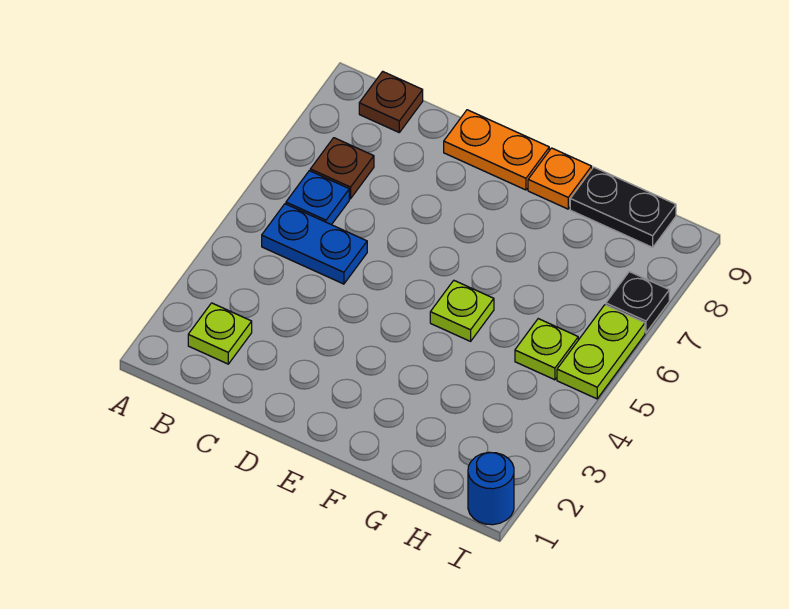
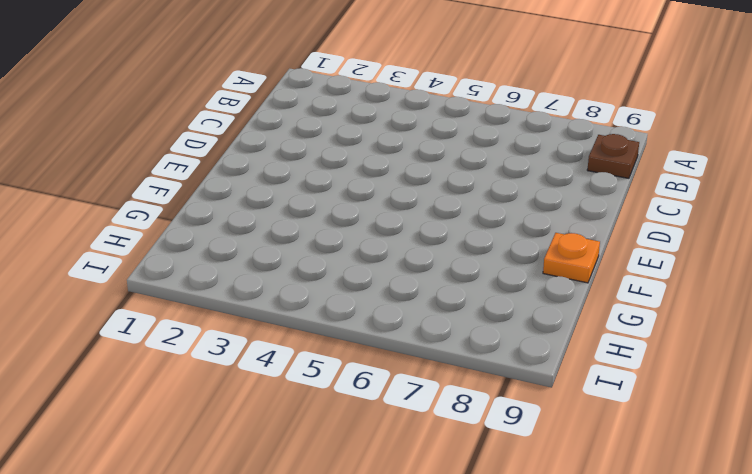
none -> lime plate B2 level 1
none -> blue plate B5:C5 level 1
none -> blue plate B6 level 1

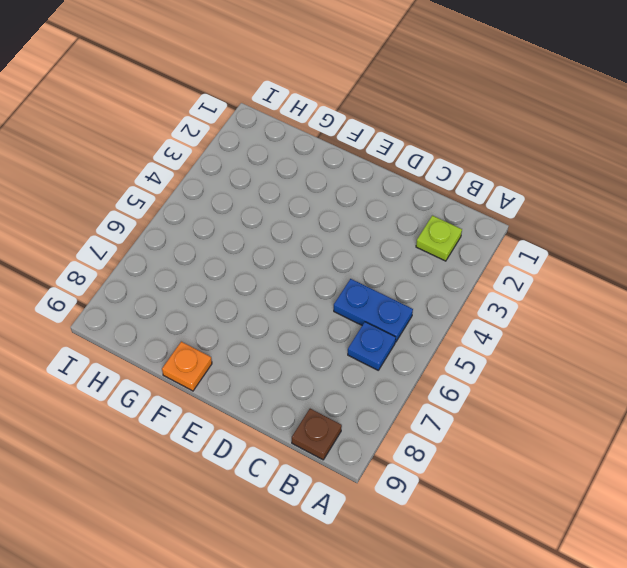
none -> brown plate B7 level 1
none -> orange plate D9:E9 level 1
none -> lime plate F5 level 1

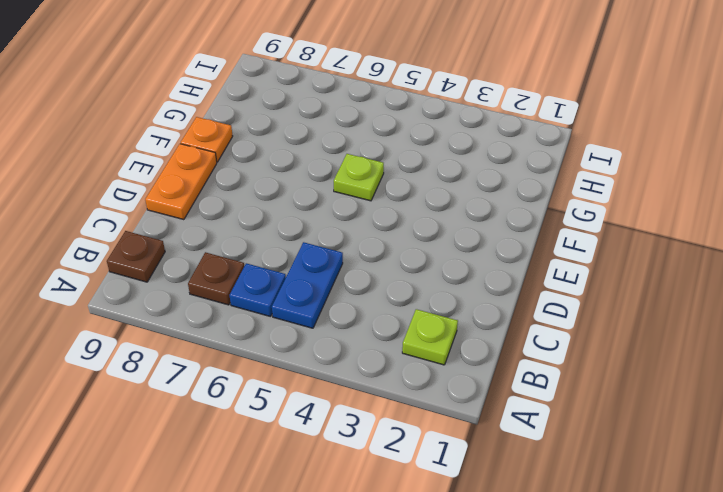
none -> black plate G9:H9 level 1
none -> lime plate H5 level 1
none -> blue round brick I1 level 1

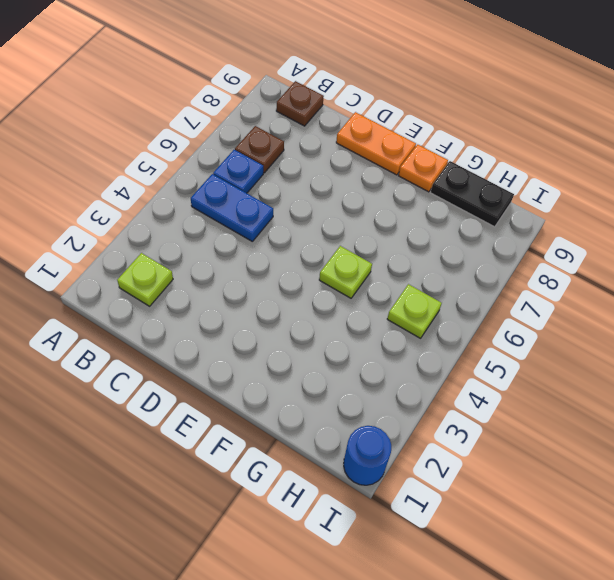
none -> lime plate I5:I6 level 1
none -> black plate I7 level 1

